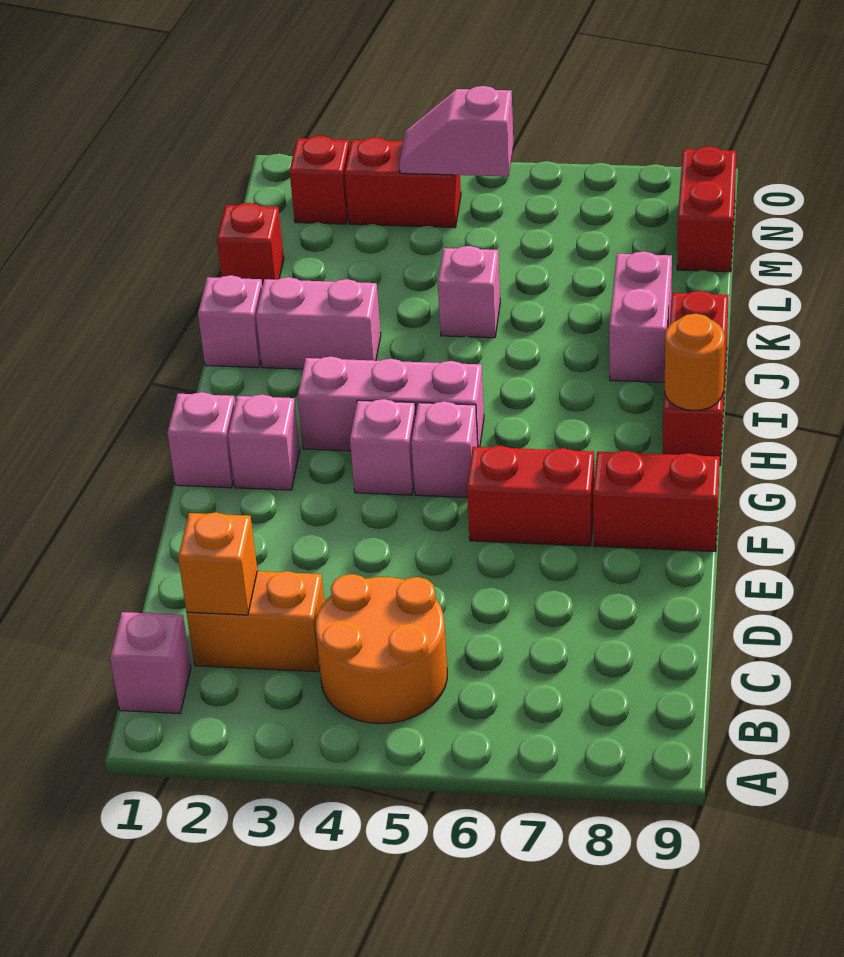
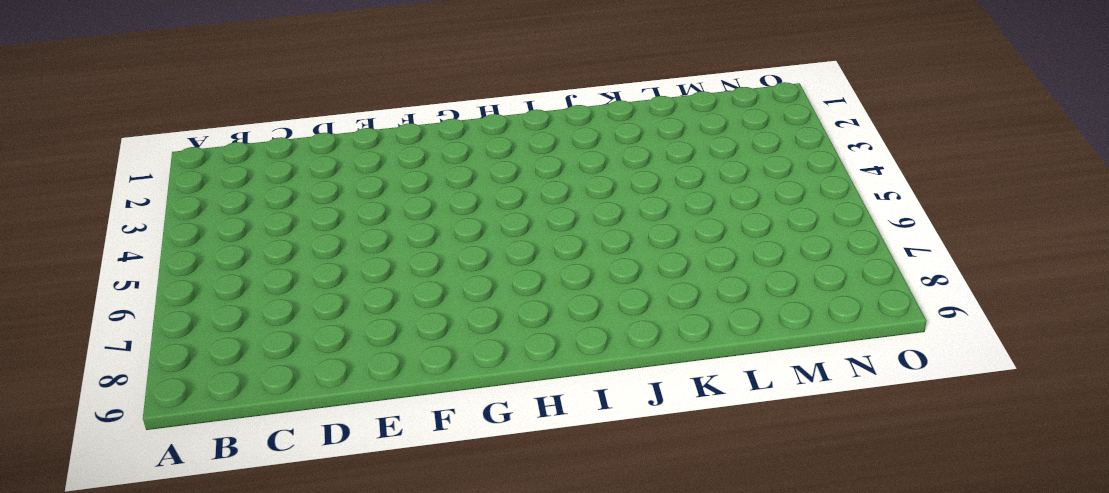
none -> pink brick B1 level 1
none -> orange round brick B4:C5 level 1
none -> orange brick C2:C3 level 1

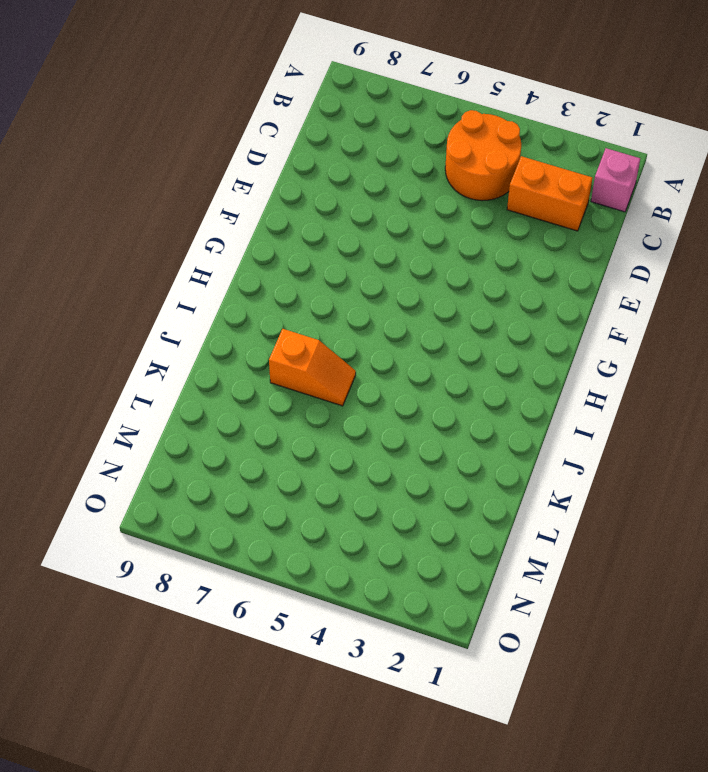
orange slope J6:J7 level 1 top 7 -> none
none -> red brick F6:F7 level 1
none -> red brick F8:F9 level 1
none -> pink brick G1 level 1

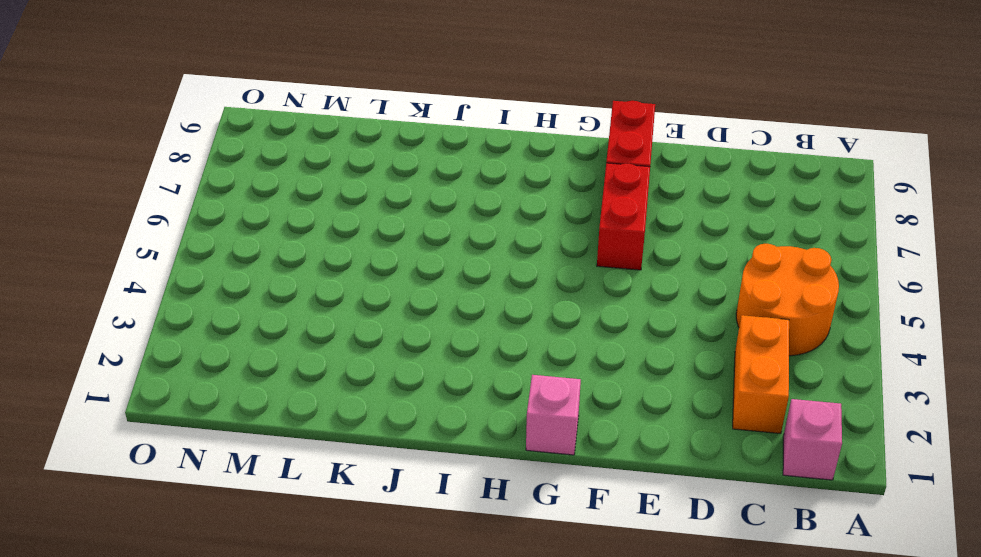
none -> pink brick G2 level 1
none -> pink brick G4 level 1
none -> pink brick G5 level 1

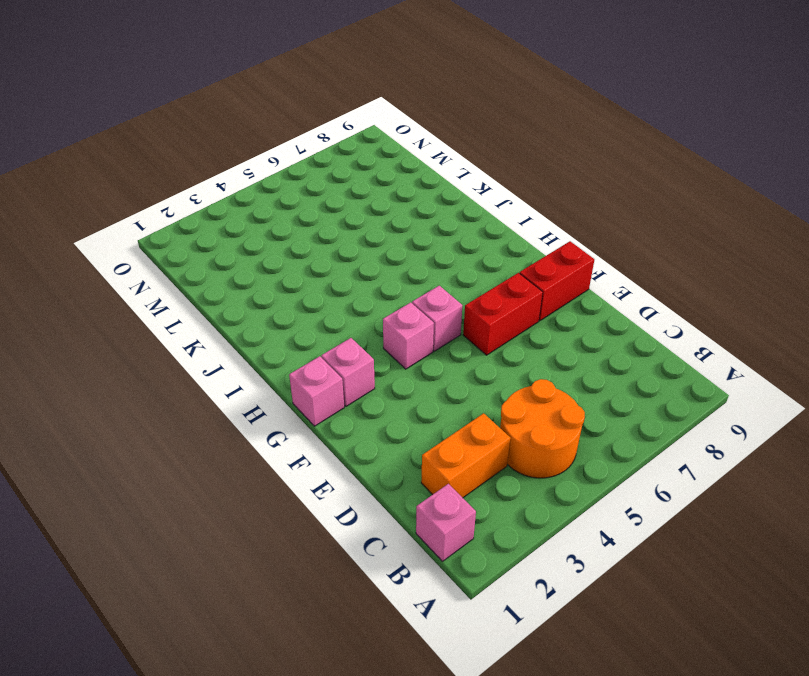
none -> pink brick H3:H5 level 1
none -> red brick H9:J9 level 1
none -> pink brick J1 level 1

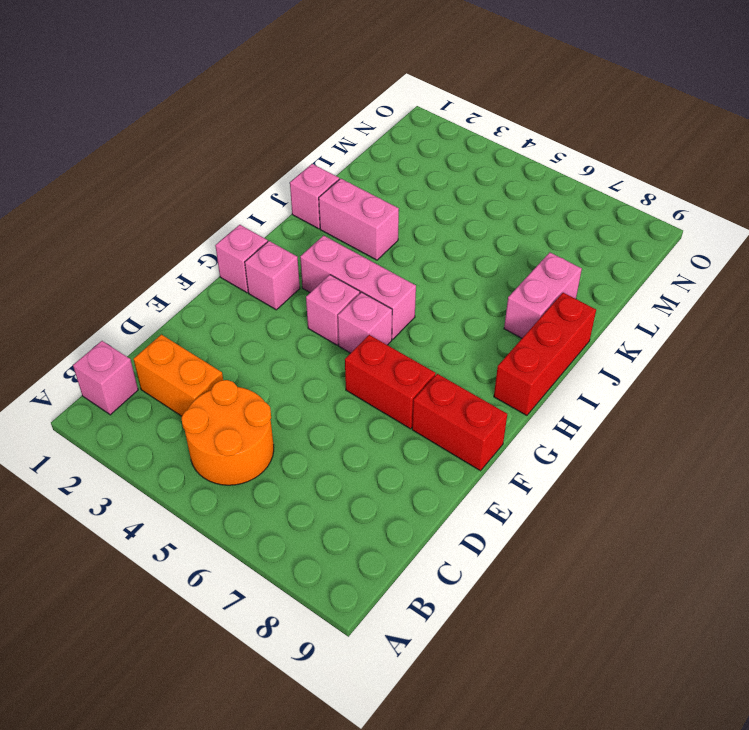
none -> pink brick K5 level 1
none -> red brick L1 level 1
none -> red brick M9:N9 level 1

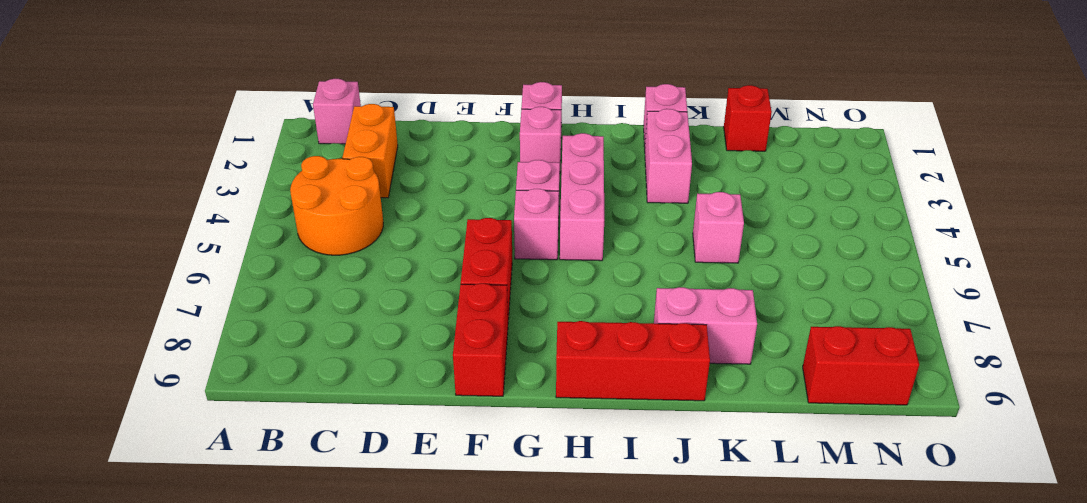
none -> red brick N2 level 1
none -> red brick N3:N4 level 1
none -> orange brick C2 level 2

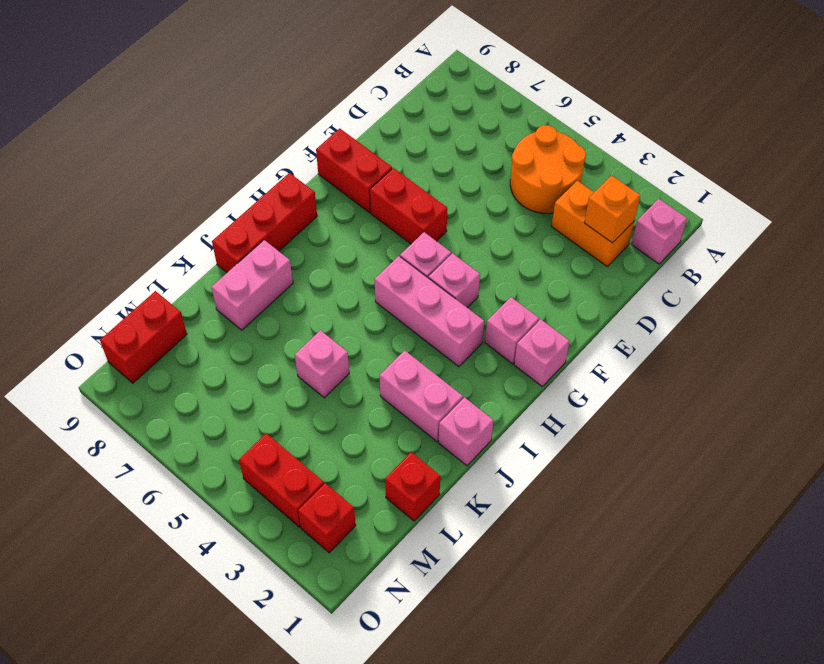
none -> orange round brick H9 level 2
none -> pink slope N4:N5 level 2 top 5

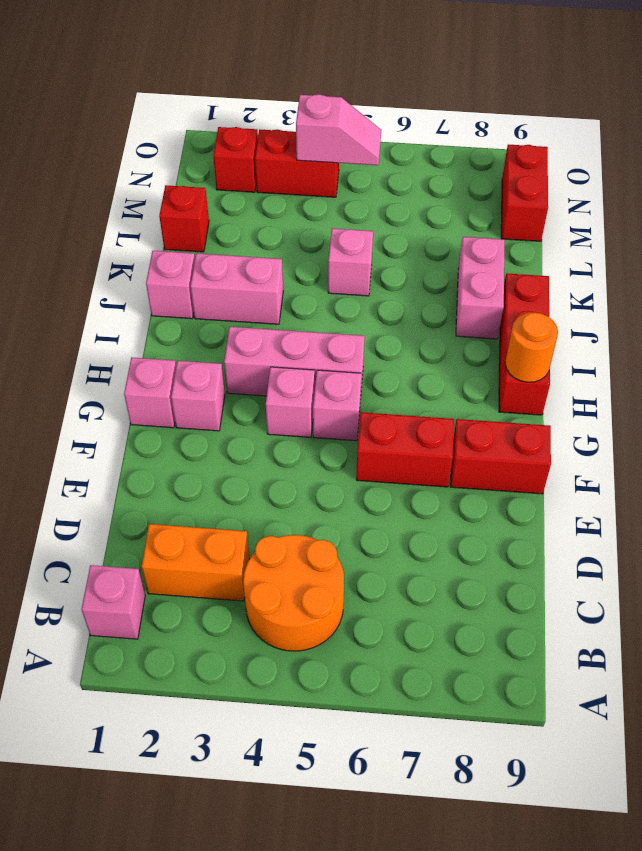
pink slope N4:N5 level 2 top 4 -> pink slope N4:N5 level 2 top 5
none -> orange brick C2 level 2

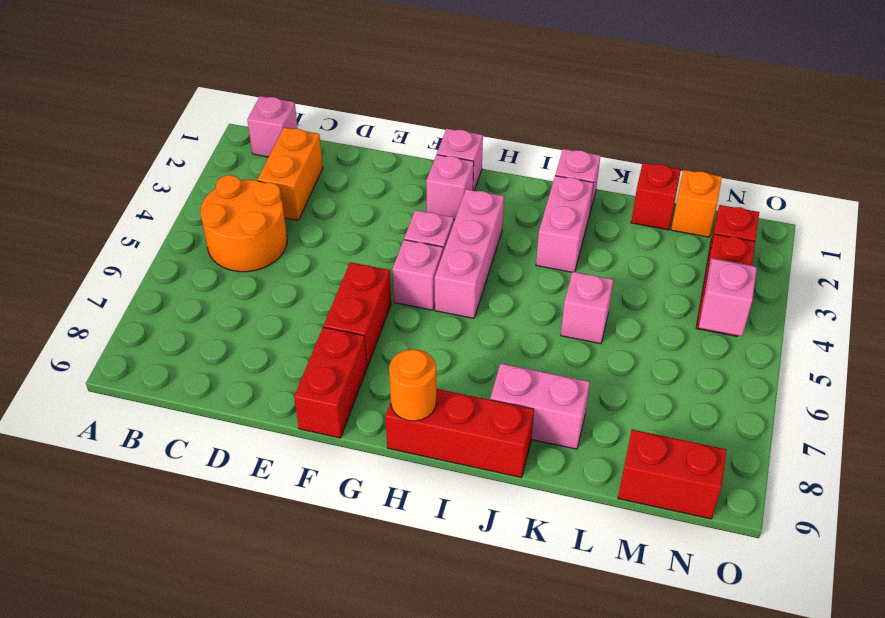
orange brick M1 level 1 -> orange brick C2 level 2

